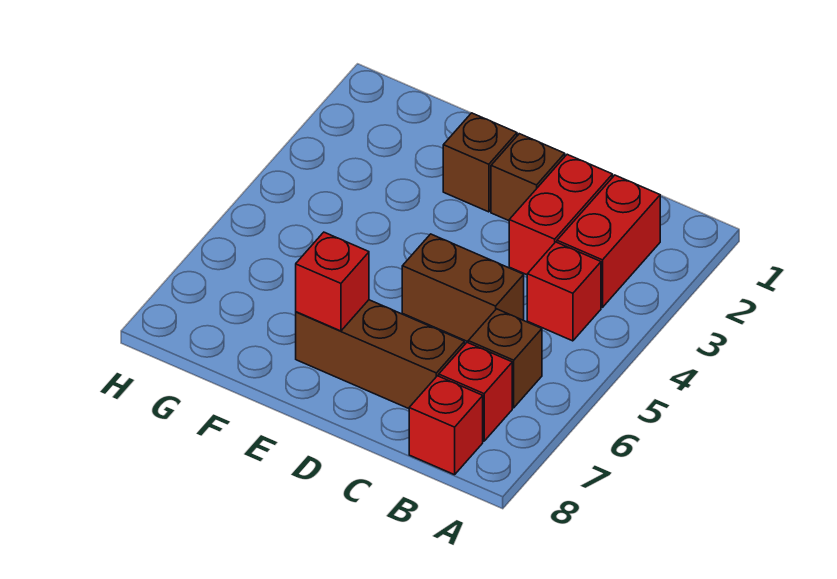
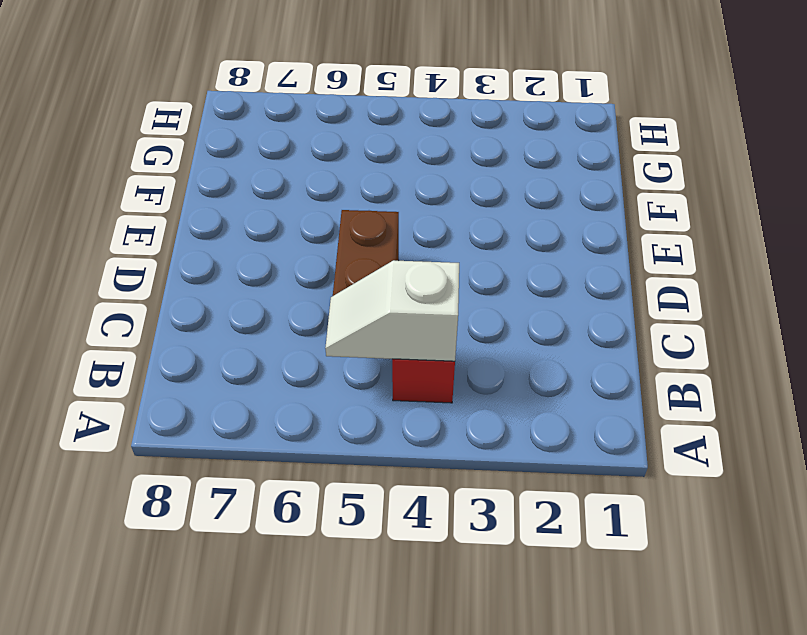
white slope B4:B5 level 2 top 4 -> none
none -> red brick B2:B3 level 1
none -> brown brick B6 level 1

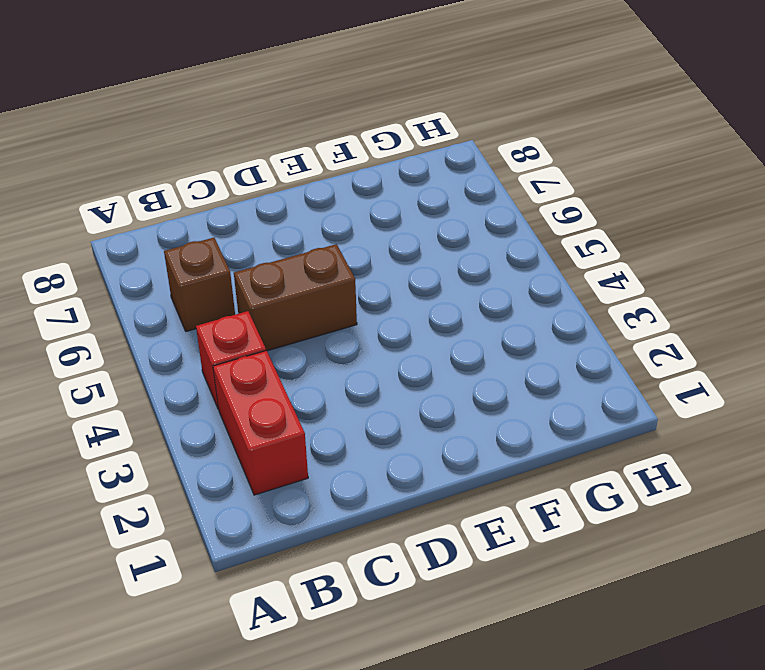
none -> red brick B7 level 1
none -> red brick B8 level 1

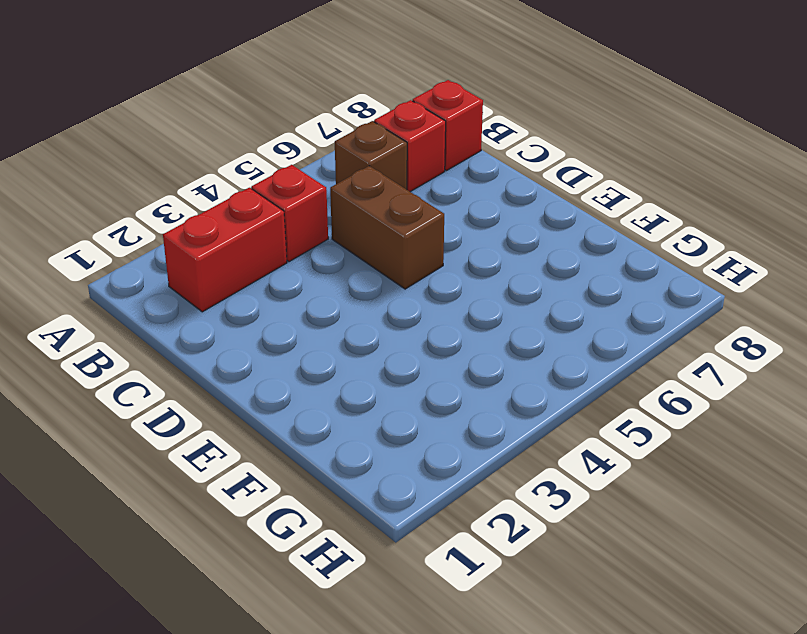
none -> red brick C2:C3 level 1
none -> brown brick C7:E7 level 1

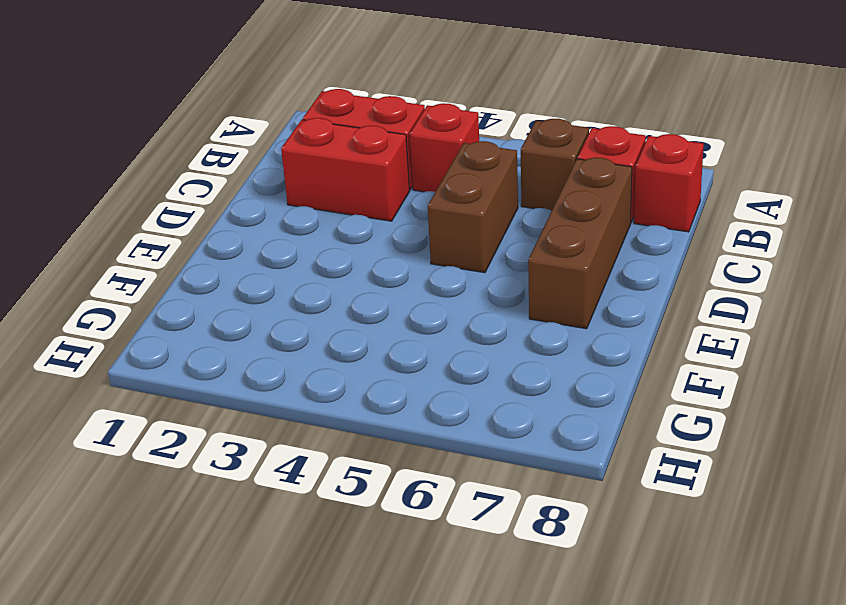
none -> brown brick D2 level 1
none -> brown brick E2 level 1

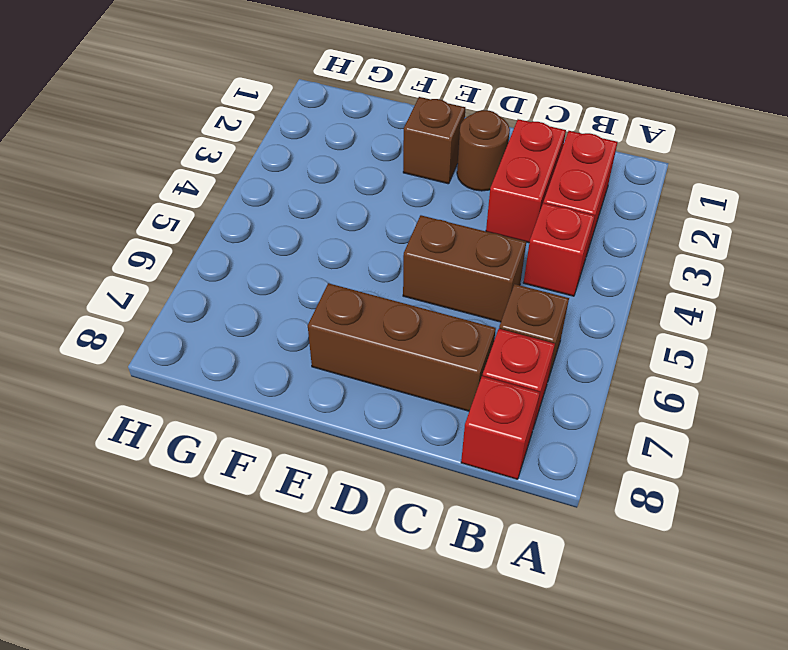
brown round brick D2 level 1 -> brown brick D2 level 1
none -> red brick E7 level 2

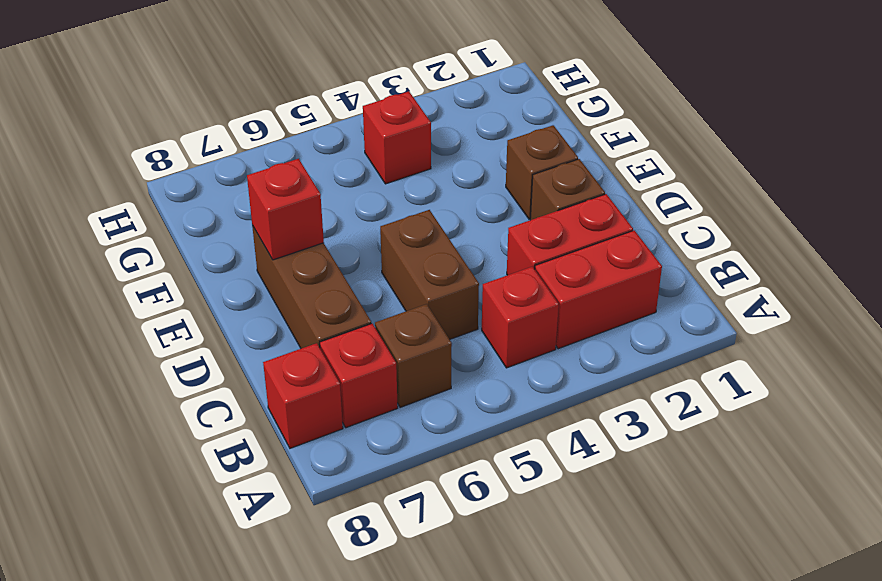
red brick G4 level 1 -> none

